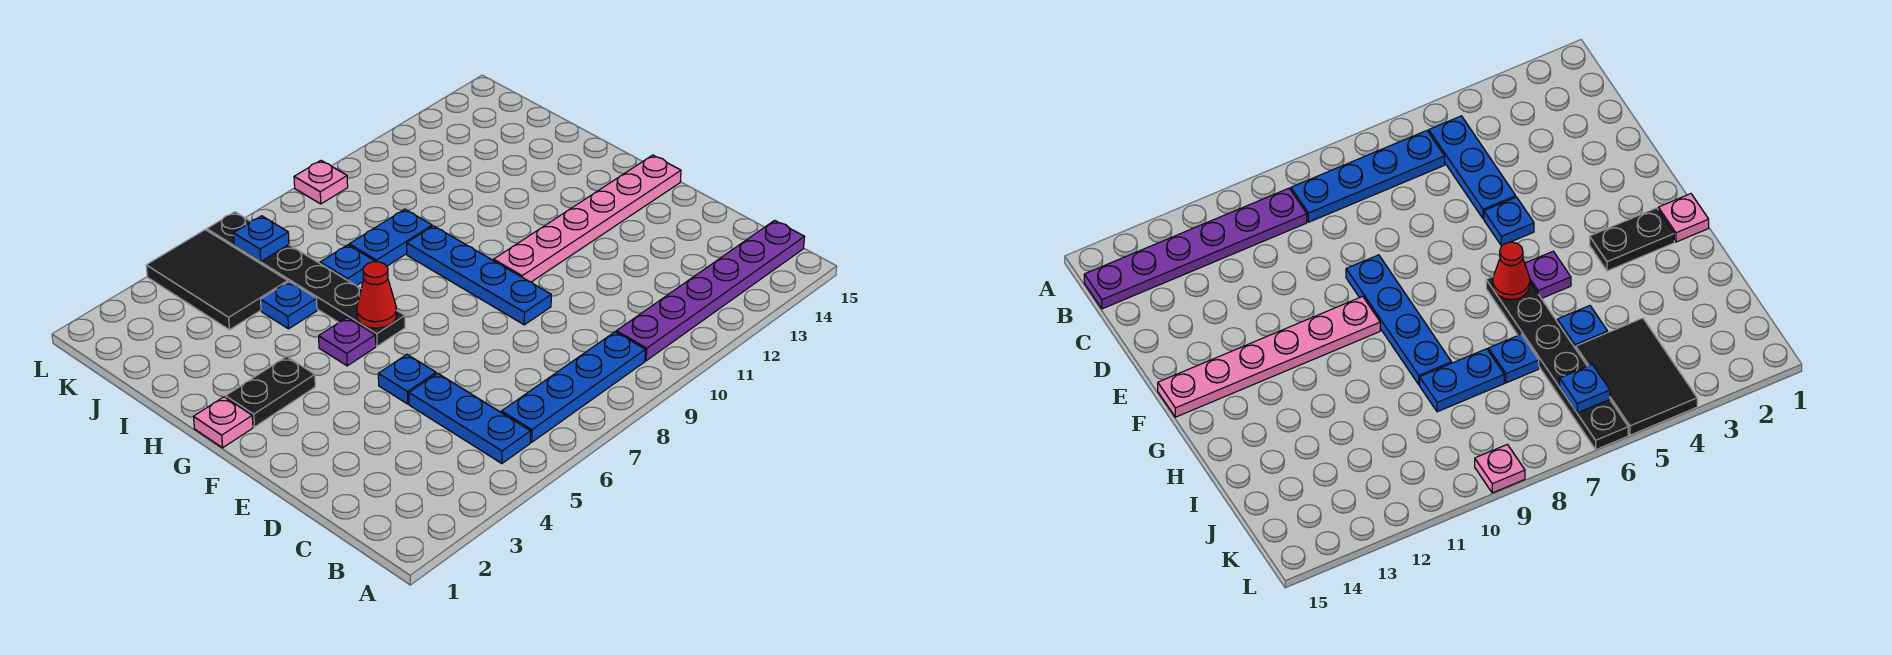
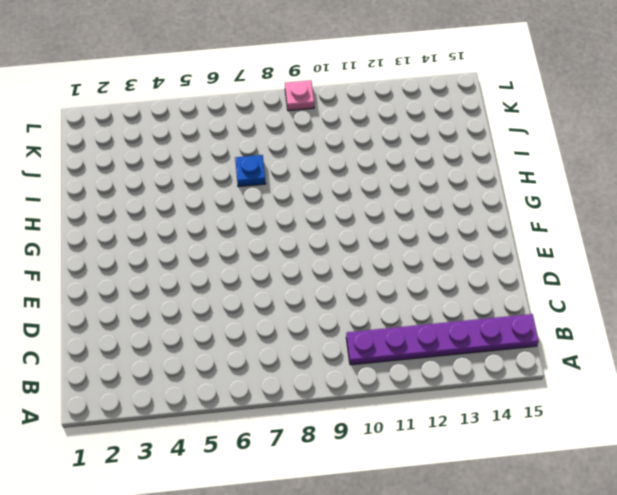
none -> blue plate B5:D5 level 1
none -> blue plate B6:B9 level 1
none -> blue plate E5 level 1

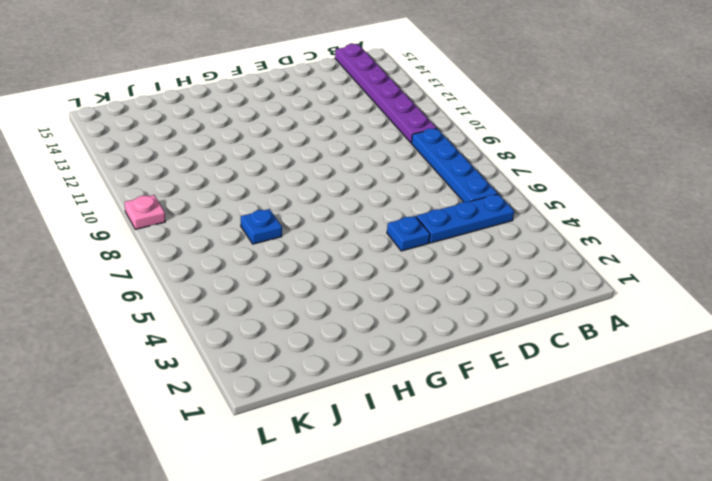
none -> blue plate E9:H9 level 1
none -> pink plate F10:F15 level 1
none -> pink plate G1 level 1

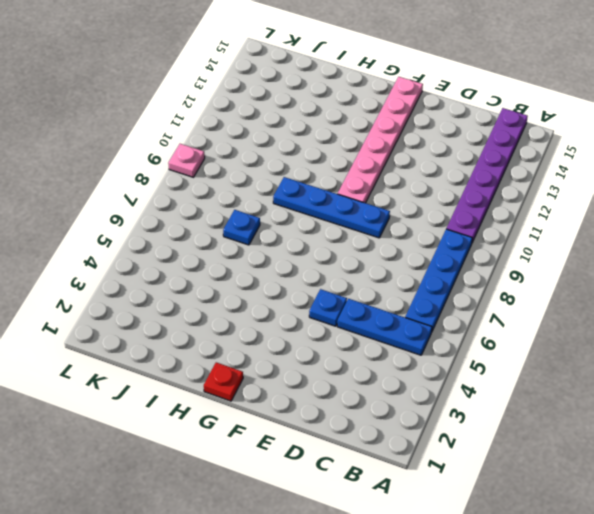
red plate G1 level 1 -> pink plate G1 level 1
none -> black plate G2:G3 level 1
none -> purple plate G5 level 1
none -> black plate G6:L6 level 1

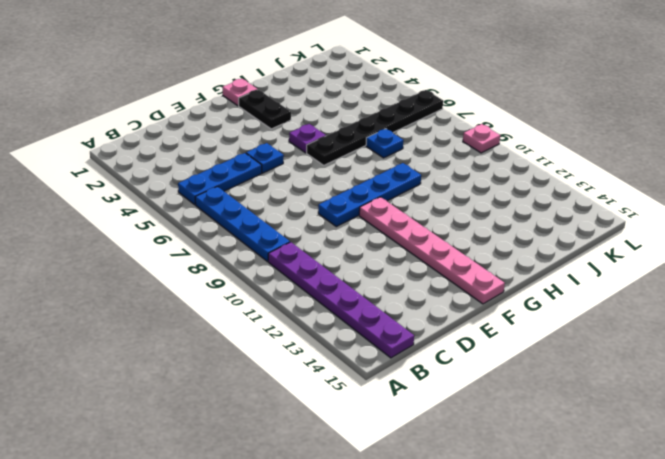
none -> blue plate I5 level 1
none -> blue plate I8:I9 level 1
none -> black tile J4:L5 level 1

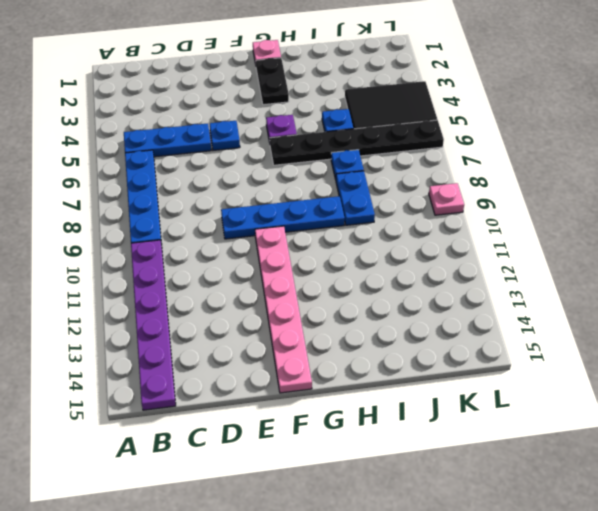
none -> red cone G6 level 2
none -> blue plate K6 level 2

